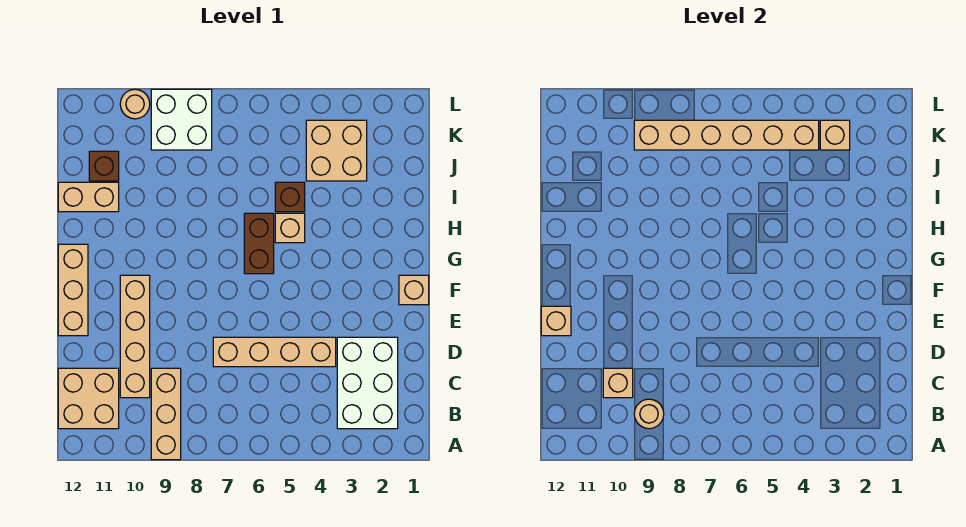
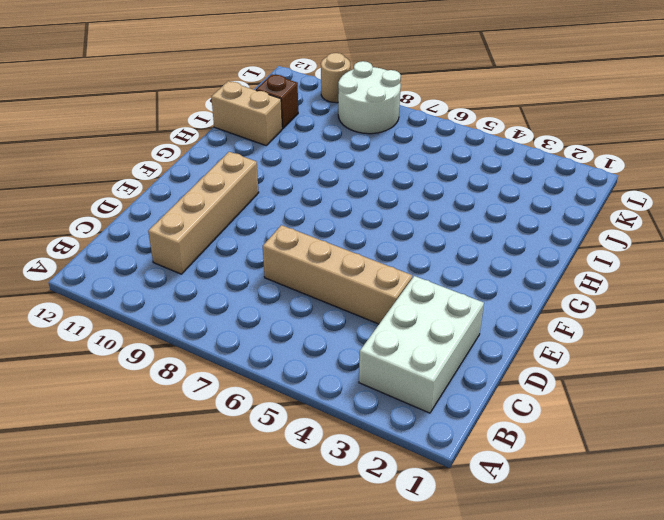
white round brick K8:L9 level 1 -> white brick K8:L9 level 1
none -> tan brick A9:C9 level 1
none -> tan brick B11:C12 level 1
none -> tan brick E12:G12 level 1

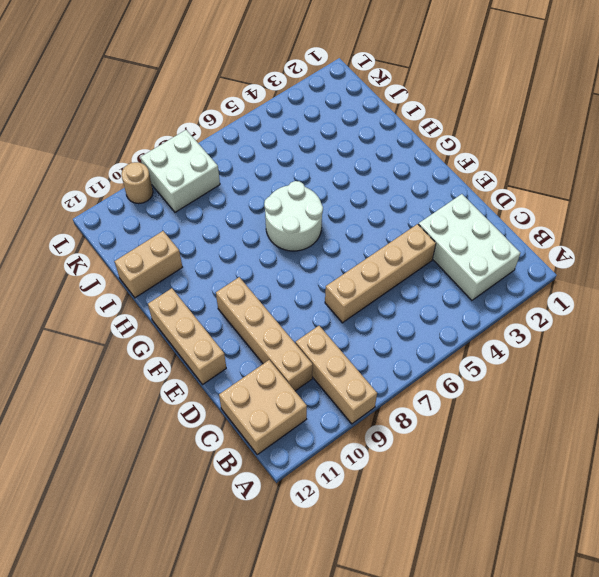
white round brick G6:H7 level 1 -> brown brick G6:H6 level 1
none -> tan brick F1 level 1
none -> tan brick H5 level 1
none -> brown brick I5 level 1

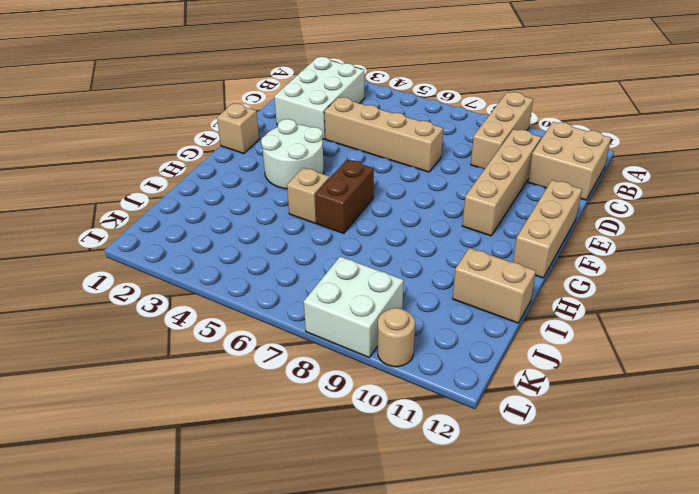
white round brick F3:G4 level 1 -> none
none -> brown brick I5 level 1
none -> tan brick J3:K4 level 1
none -> brown brick J11 level 1

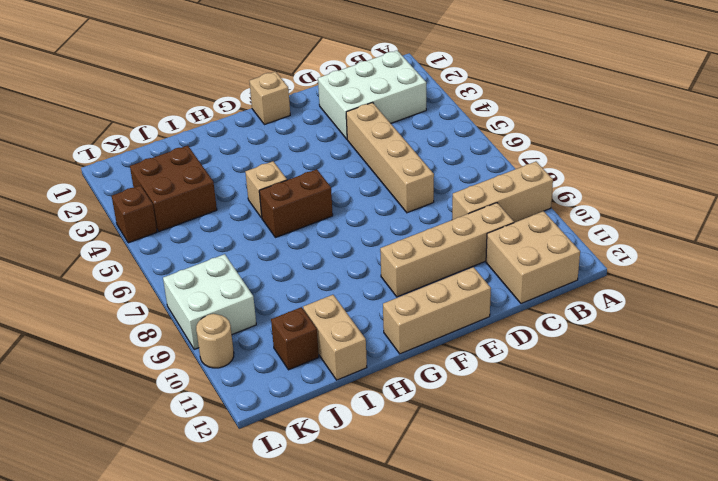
brown brick J3:K4 level 1 -> tan brick J3:K4 level 1
brown brick L4 level 1 -> brown brick I5 level 1
none -> tan round brick B9 level 2
none -> tan brick C10 level 2
none -> tan brick E12 level 2

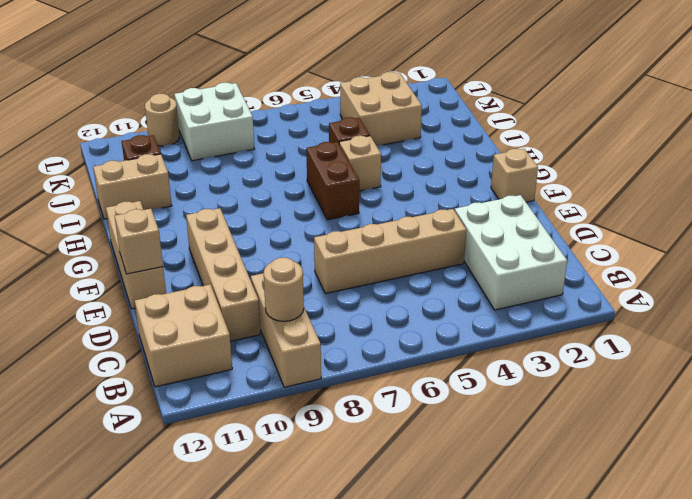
none -> tan brick C10 level 2
none -> tan brick K3 level 2
none -> tan brick K4:K9 level 2

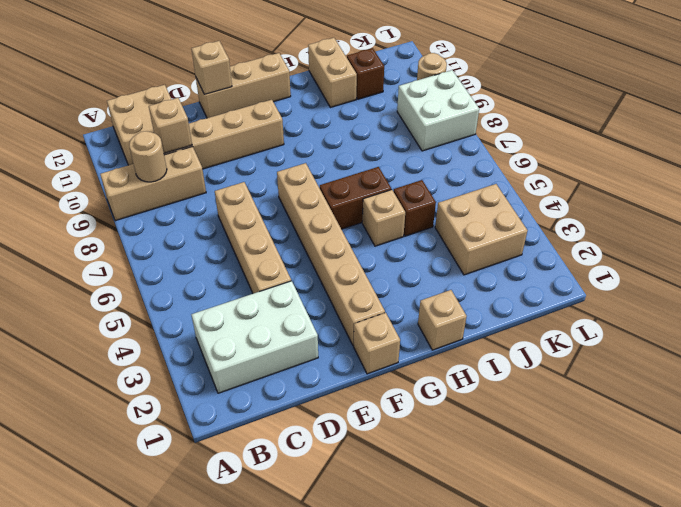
tan brick F2:F7 level 1 -> tan brick K4:K9 level 2
tan brick H1 level 1 -> tan brick K3 level 2

